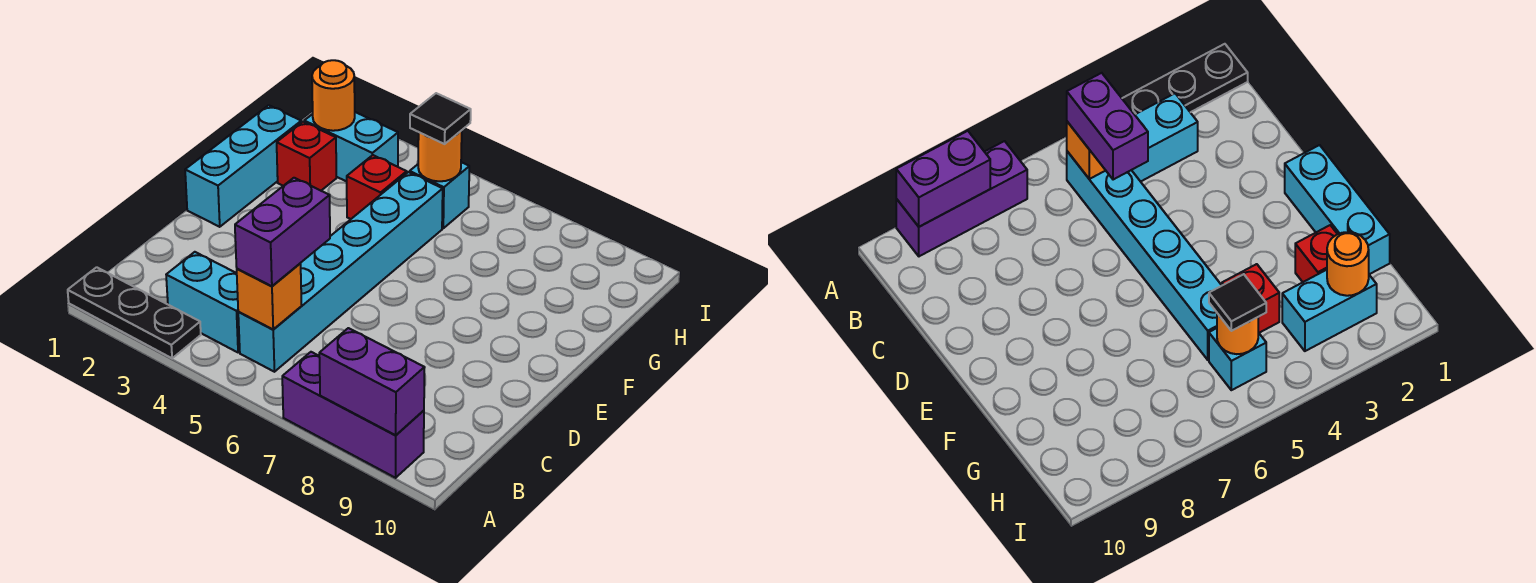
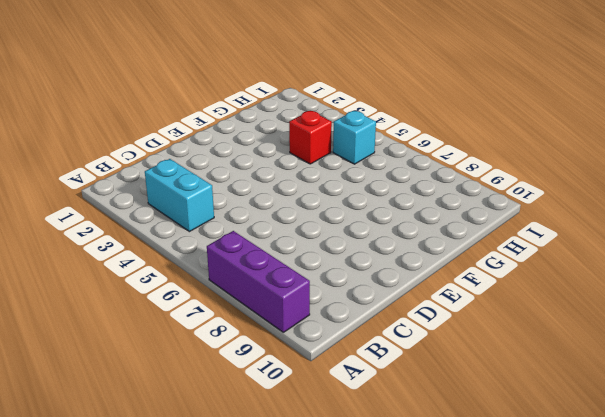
none -> black plate A1:A3 level 1
none -> cyan brick B5:G5 level 1
none -> cyan brick E1:G1 level 1

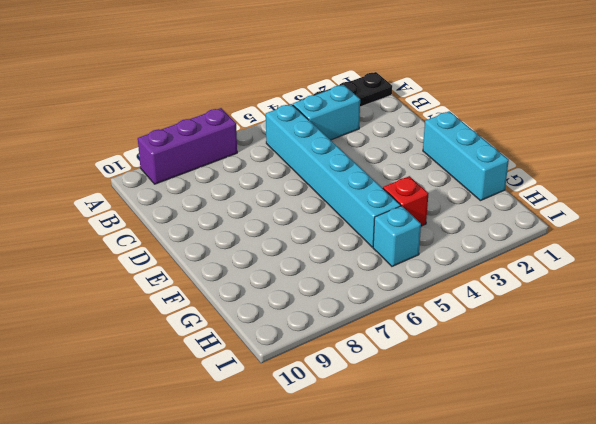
none -> red brick G2 level 1
none -> cyan brick H2:H3 level 1
none -> purple brick A8:A9 level 2

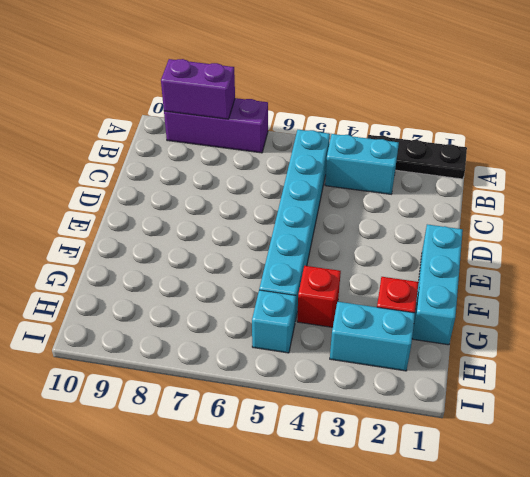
none -> orange brick B5 level 2
none -> orange round brick H2 level 2
none -> orange round brick H5 level 2

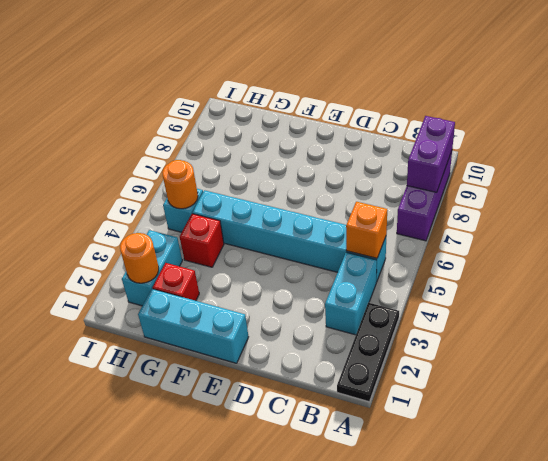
none -> purple brick B5:C5 level 3
none -> black tile H5 level 3

